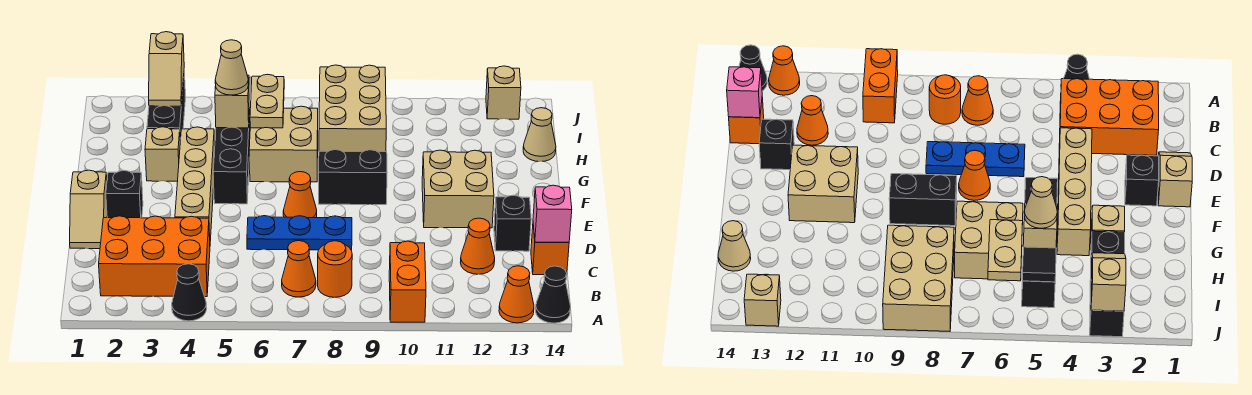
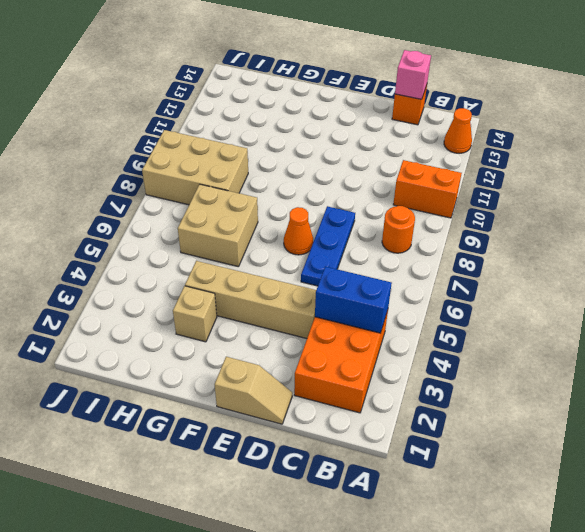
blue brick B4:C4 level 2 -> none
none -> black cone A4 level 1
none -> black cone A14 level 1
none -> orange cone B7 level 1
none -> orange cone C12 level 1

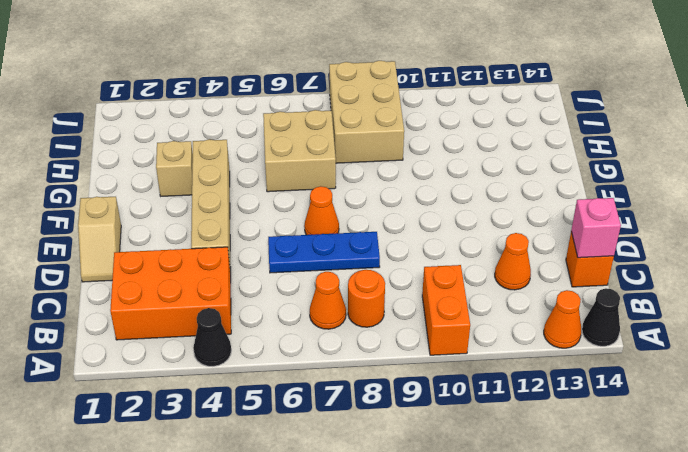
none -> black brick D13 level 1
none -> black brick E2 level 1
none -> tan brick E11:F12 level 1
none -> black brick F5:I5 level 1

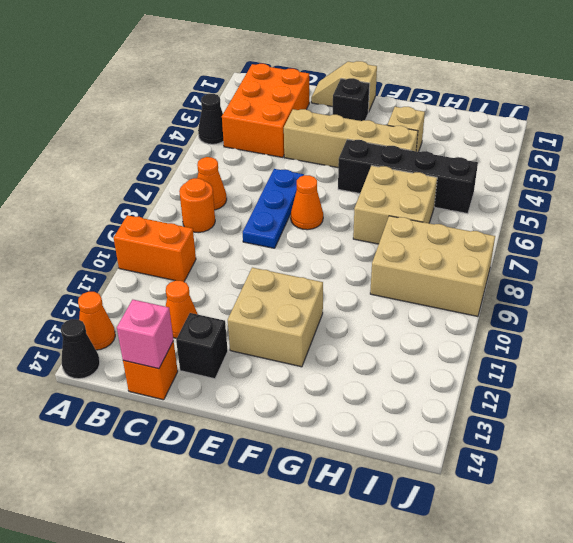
none -> black brick F8:F9 level 1
none -> black brick H3:J3 level 1
none -> tan cone H14 level 1
none -> tan brick J13 level 1

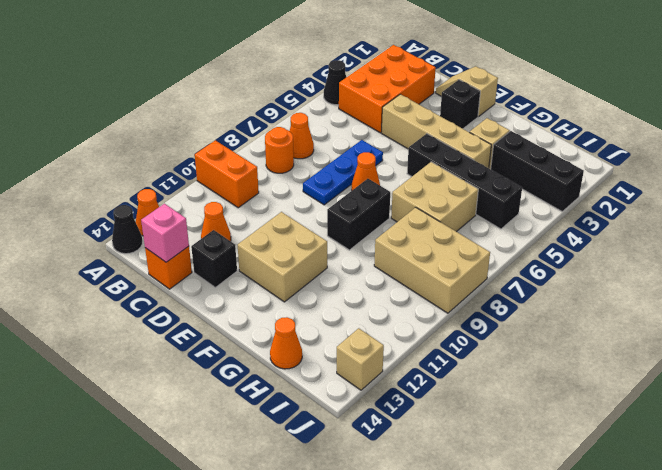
orange cone H14 level 1 -> tan cone H14 level 1
none -> tan brick H5 level 2
none -> tan plate H6:I6 level 2
none -> tan slope I3:J3 level 2 top J
none -> black tile I5 level 2

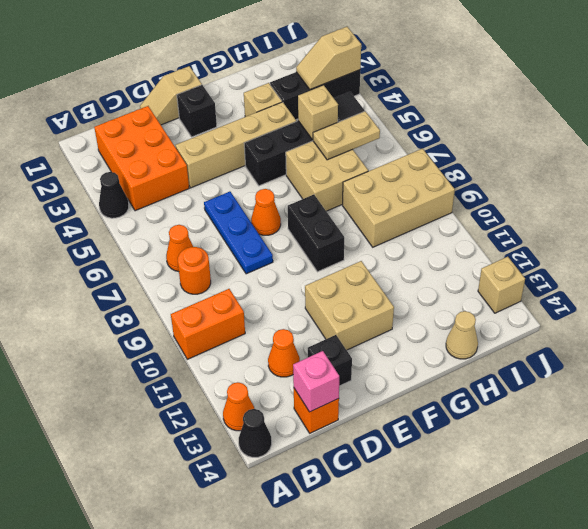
none -> tan cone H5 level 3

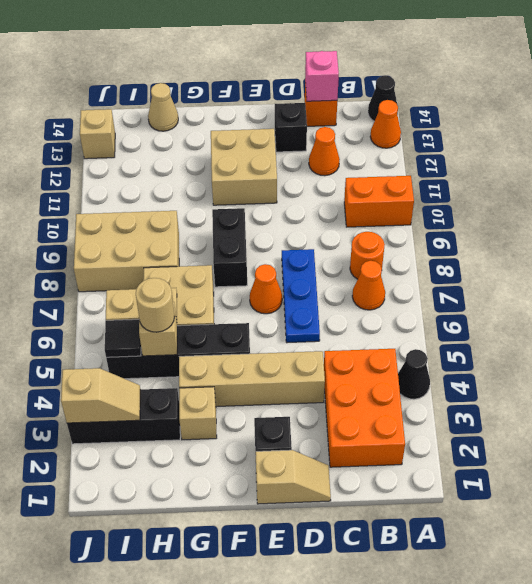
tan round brick H5 level 3 -> tan cone H5 level 3

